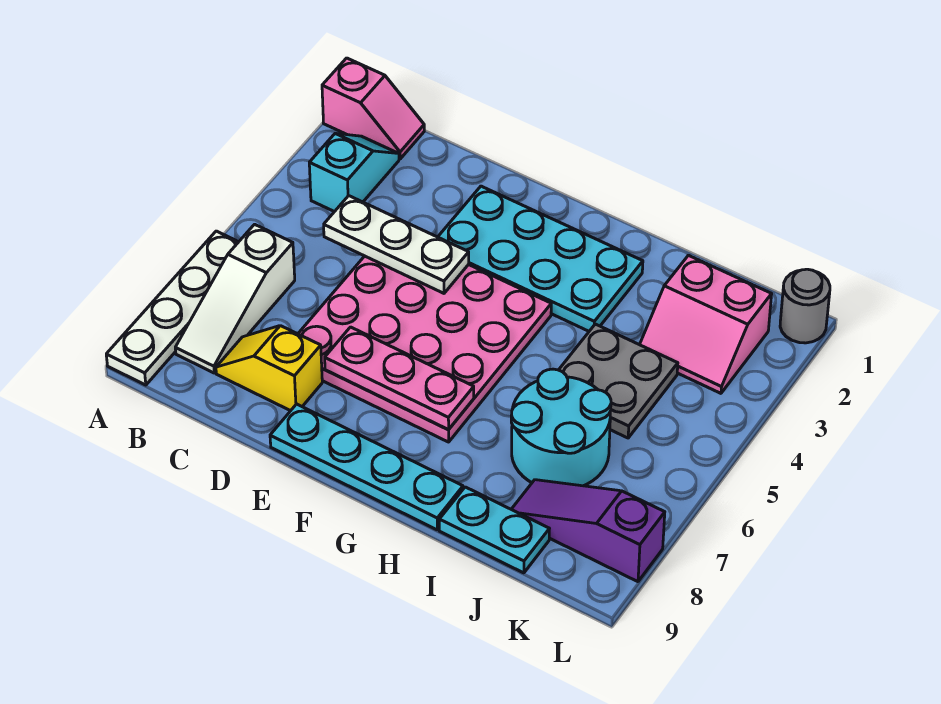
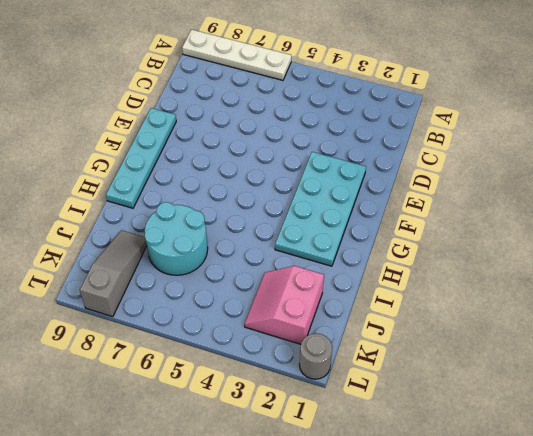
grey slope J8:L8 level 1 top L -> purple slope J8:L8 level 1 top L
none -> pink slope A1:B1 level 1 top A
none -> cyan slope B2:B3 level 1 top 3
none -> white slope B6:B8 level 1 top 6

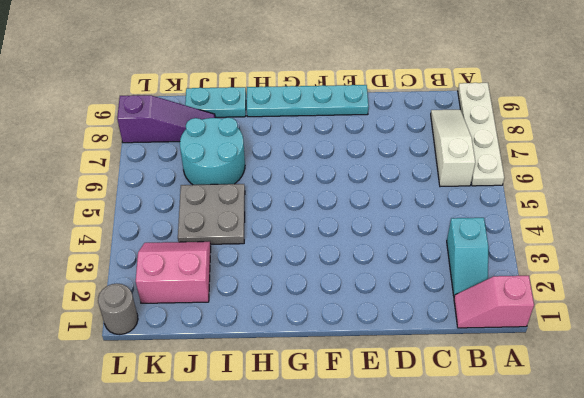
none -> yellow slope C8:D8 level 1 top D
none -> pink plate D4:G7 level 1
none -> cyan plate E2:H3 level 1

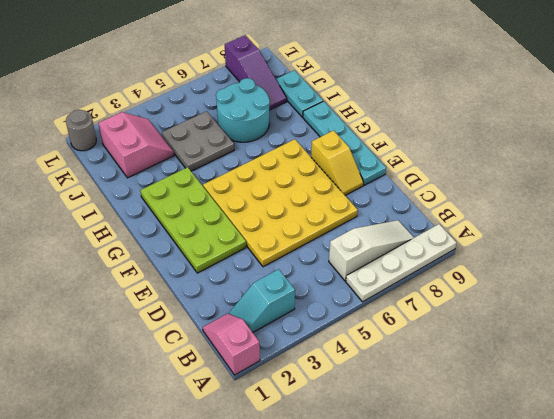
yellow plate D4:G7 level 1 -> pink plate D4:G7 level 1
lime plate E2:H3 level 1 -> cyan plate E2:H3 level 1
yellow slope E8:F8 level 1 top F -> yellow slope C8:D8 level 1 top D
none -> white plate C4:E4 level 2
none -> pink plate E7:G7 level 2

